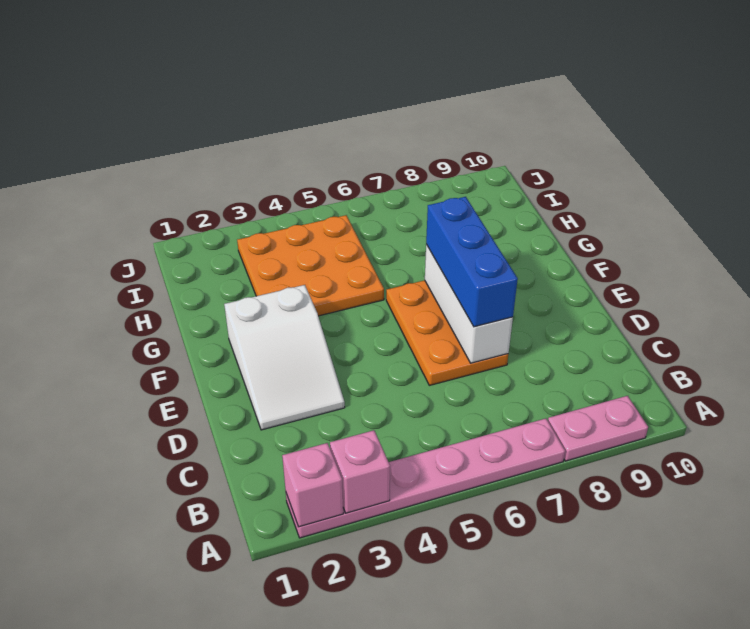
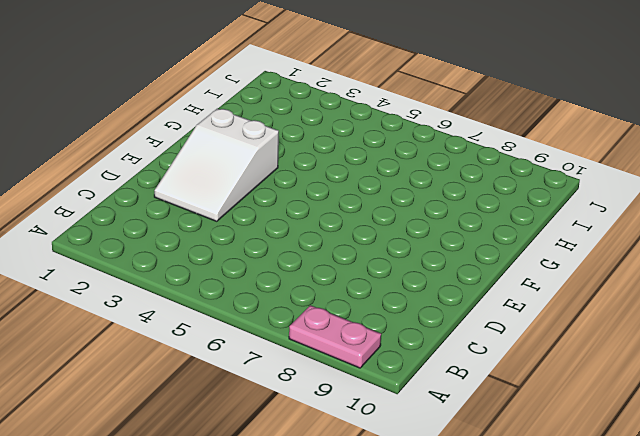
none -> pink plate A2:A7 level 1
none -> orange plate D6:F7 level 1

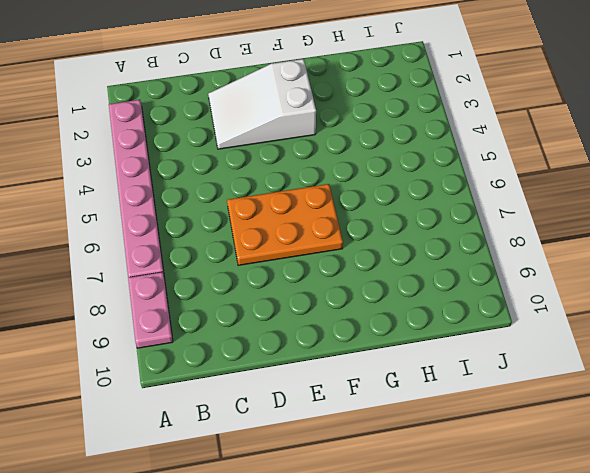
none -> orange plate G3:I5 level 1
none -> pink brick A2 level 2

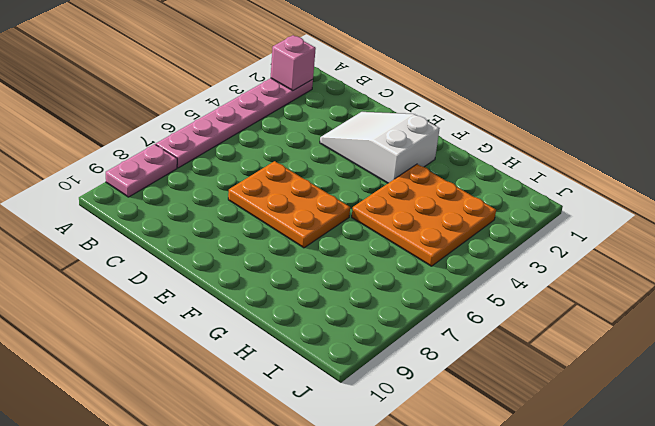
none -> pink brick A3 level 2
none -> white brick D7:F7 level 2

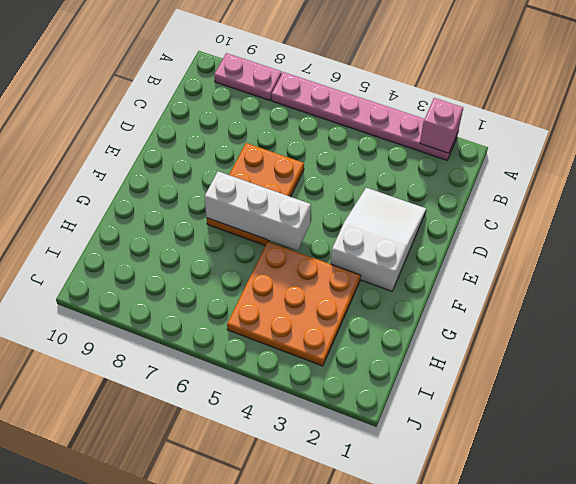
white brick F5:F7 level 2 -> white brick D7:F7 level 2
none -> pink brick A3 level 2
none -> blue brick D7:F7 level 3

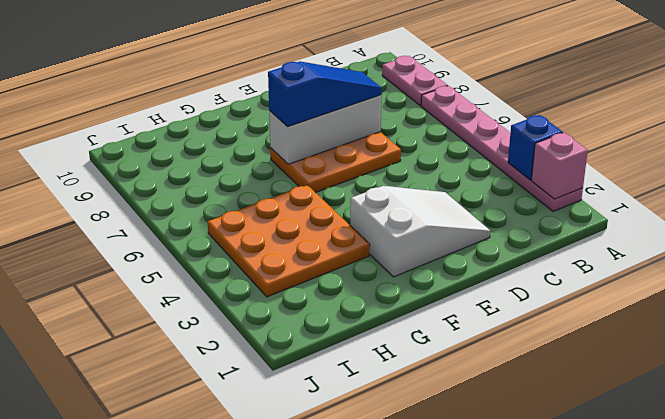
blue brick A3 level 2 -> pink brick A3 level 2
blue slope D7:F7 level 3 top F -> blue brick D7:F7 level 3

